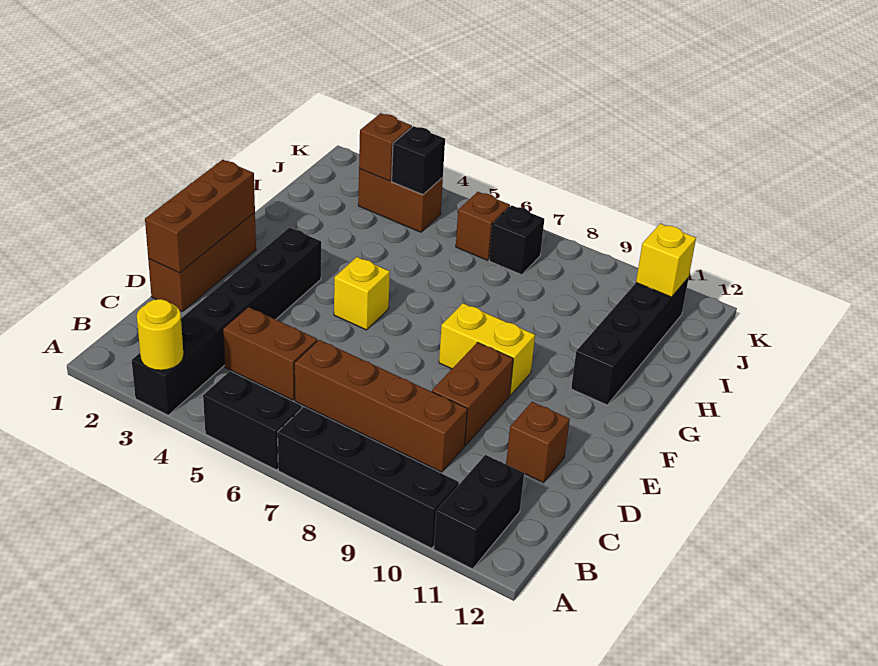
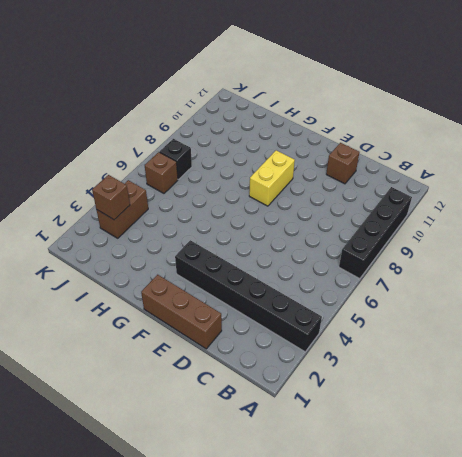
none -> black brick A5:A6 level 1
none -> black brick A11:B11 level 1
none -> brown brick C4:C5 level 1

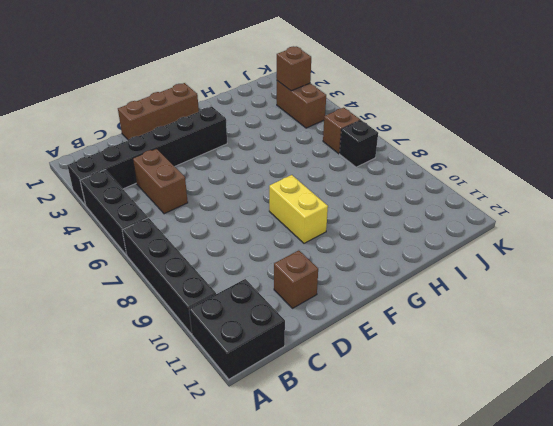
black brick A4:A6 level 1 -> black brick A5:A6 level 1
black brick A11:B12 level 1 -> black brick A11:B11 level 1
none -> brown brick C6:C9 level 1
none -> brown brick D9:E9 level 1
none -> yellow brick F5 level 1

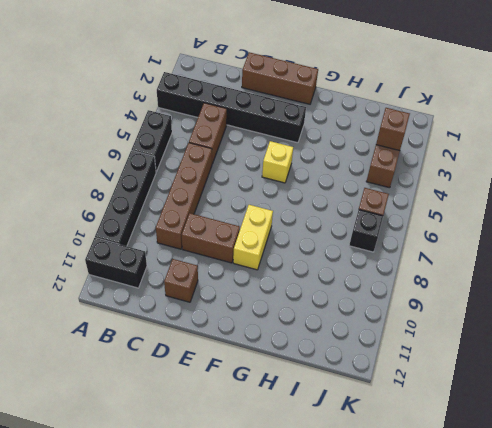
none -> black brick G11:J11 level 1
none -> yellow round brick A3 level 2
none -> brown brick D1:F1 level 2

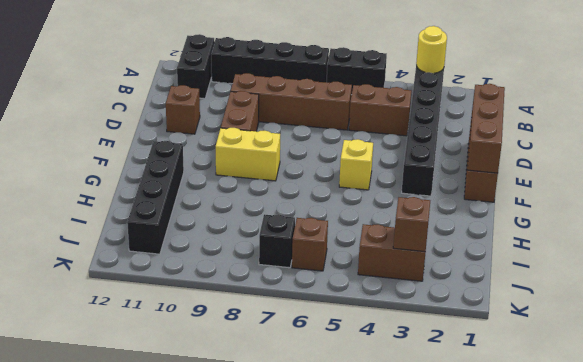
none -> black brick J4 level 2
none -> yellow brick J11 level 2

